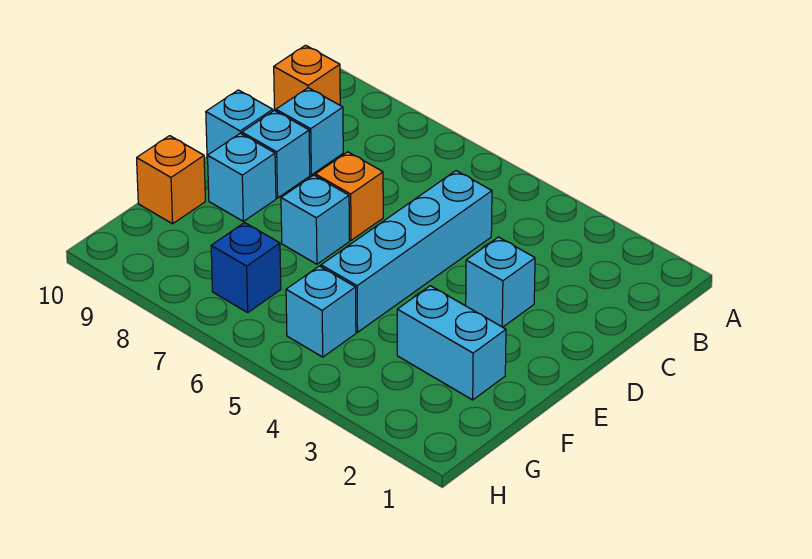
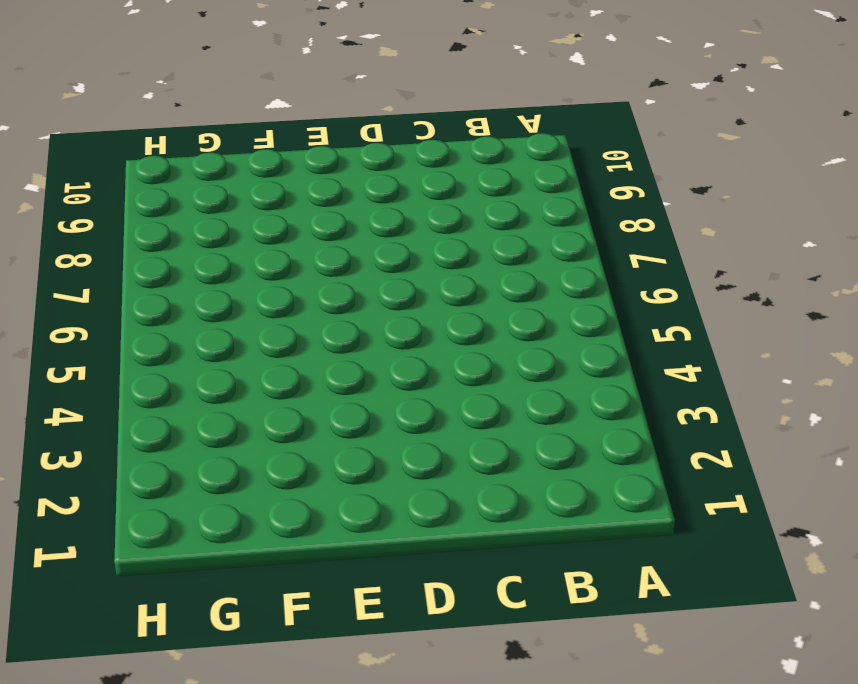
none -> orange brick B10 level 1
none -> cyan brick C5:F5 level 1
none -> cyan brick C9 level 1

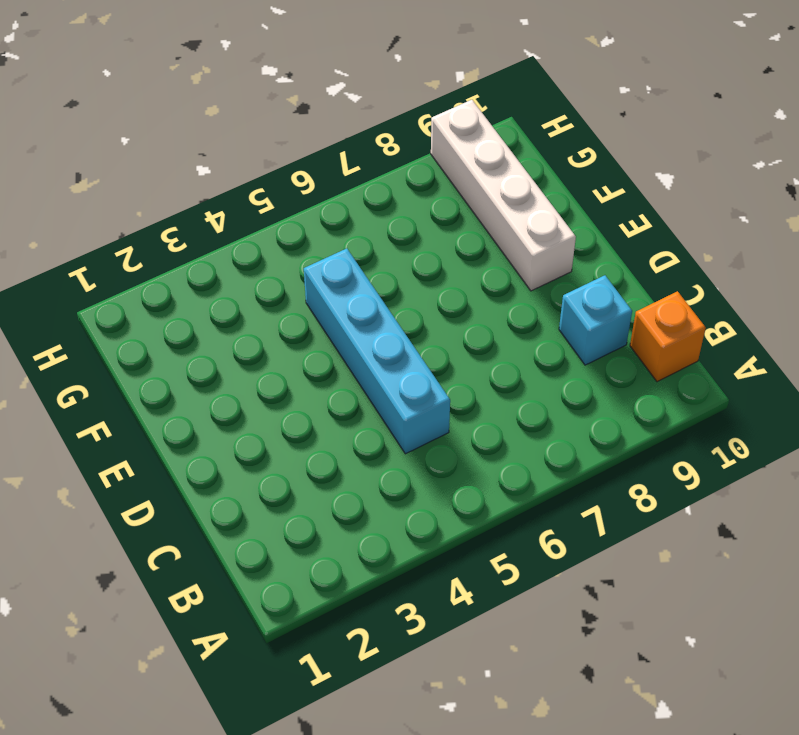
white brick E9:H9 level 1 -> cyan brick E9 level 1
none -> cyan brick D3 level 1
none -> orange brick D7 level 1
none -> cyan brick D9 level 1

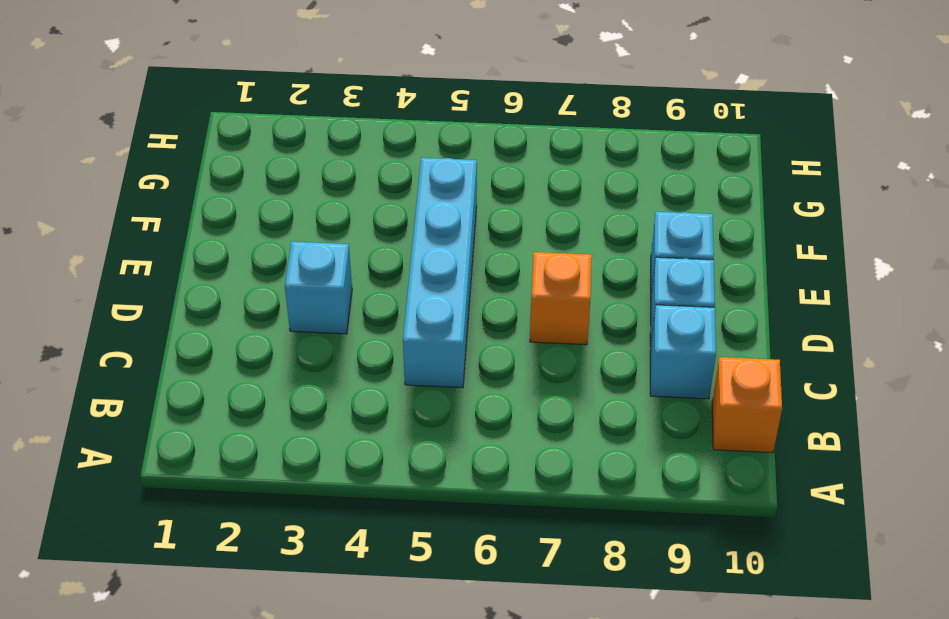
none -> cyan brick D10 level 1
none -> cyan brick E7 level 1
none -> cyan brick F2:F3 level 1

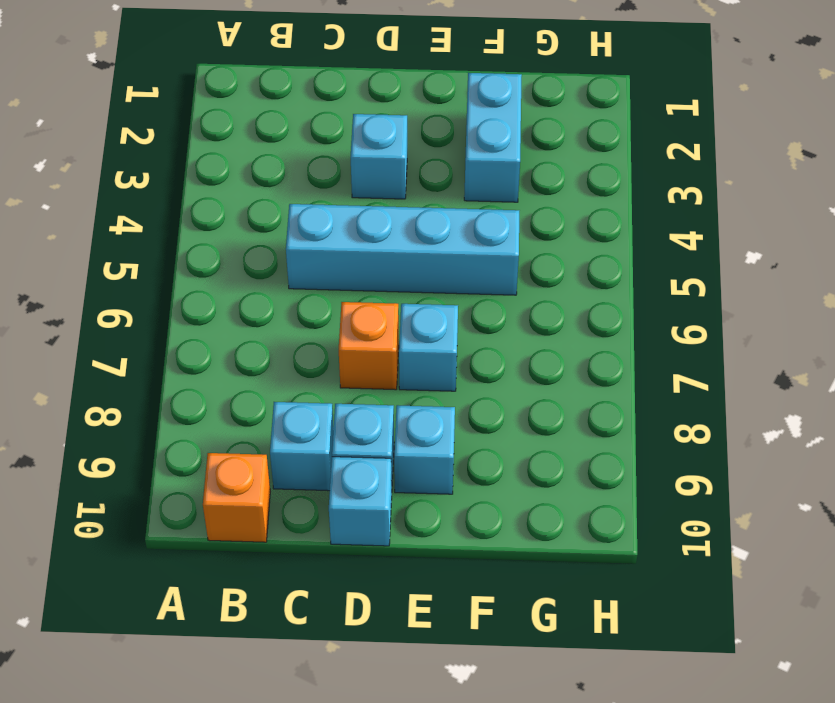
none -> orange brick F10 level 1
none -> cyan brick G5 level 1
none -> blue brick G7 level 1

